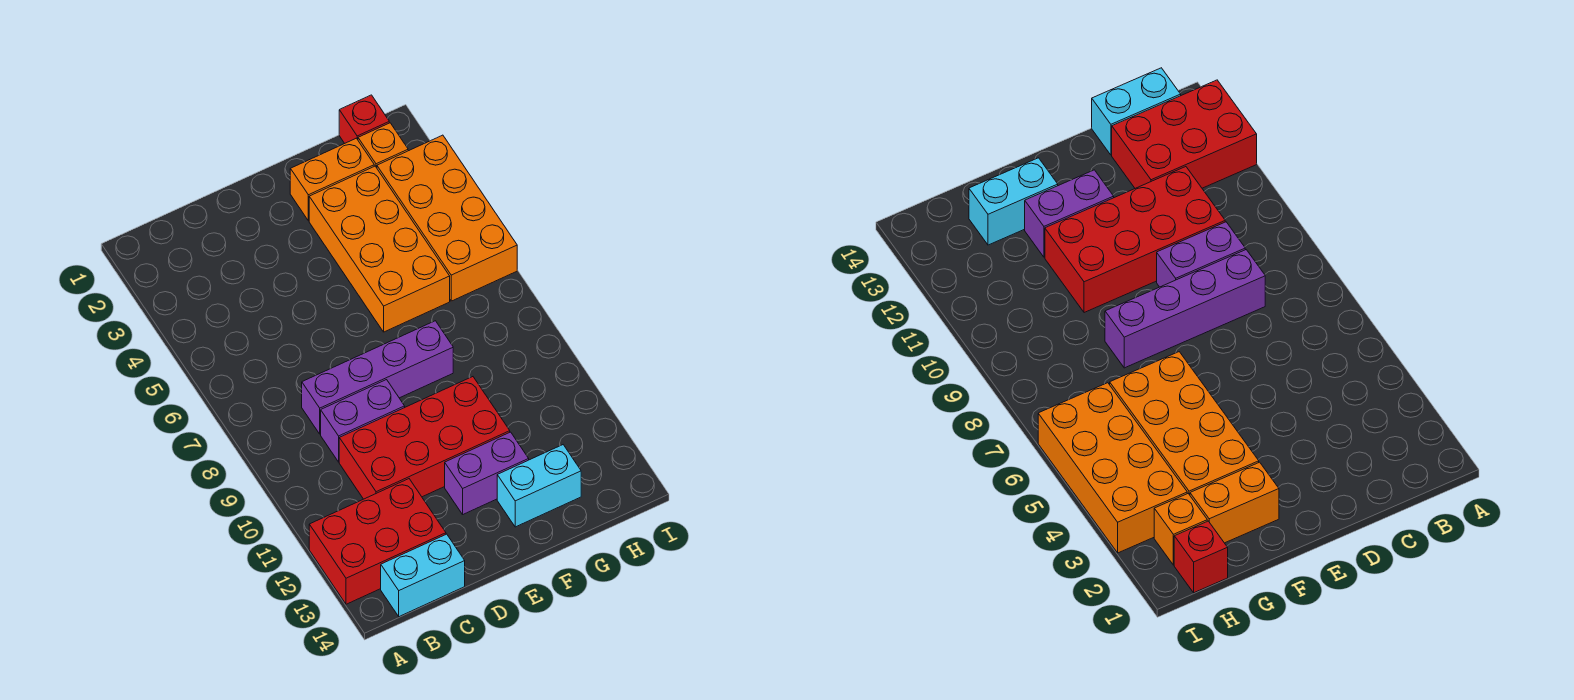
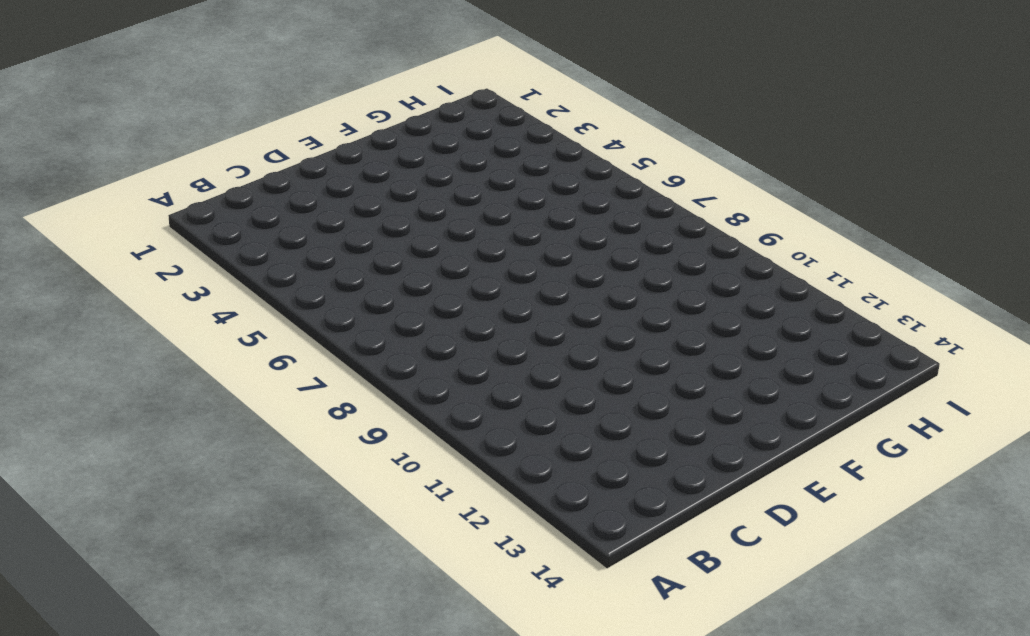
none -> red brick A12:C13 level 1
none -> cyan brick B14:C14 level 1
none -> purple brick C8:F8 level 1

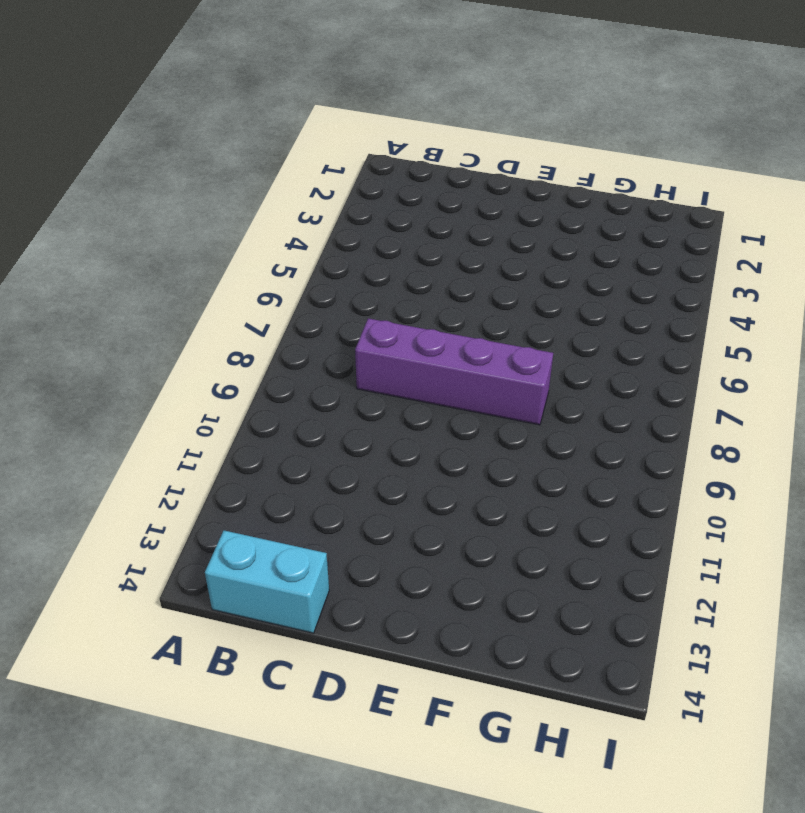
none -> red brick A12:C13 level 1
none -> purple brick C9:D9 level 1
none -> red brick C10:F11 level 1

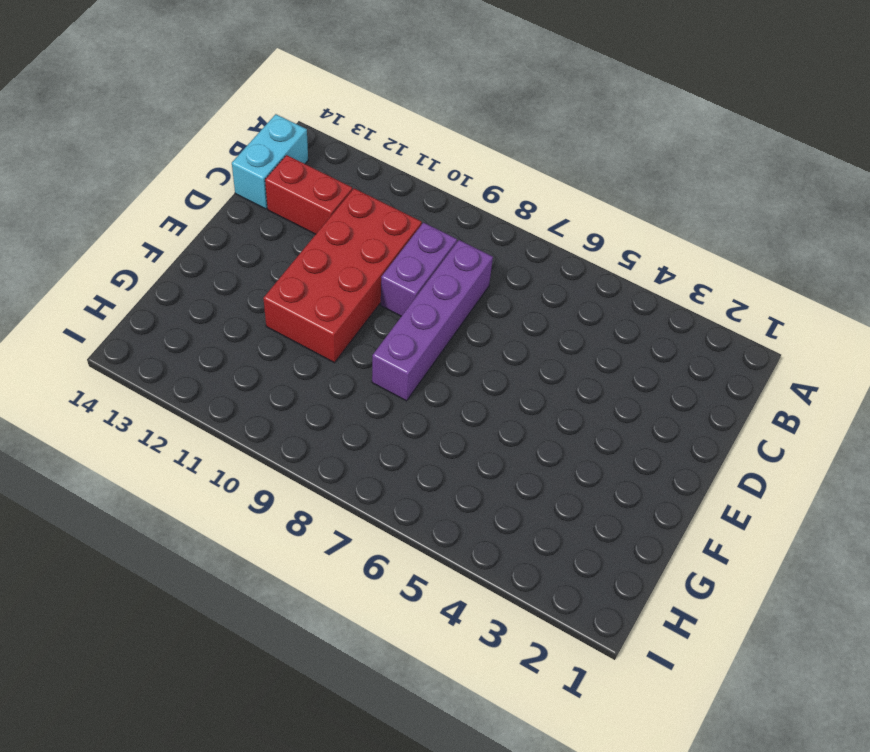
red brick C12:C13 level 1 -> red brick A12:C13 level 1
none -> purple brick E12:F12 level 1
none -> orange brick F2:G2 level 1
none -> orange brick F3:G6 level 1

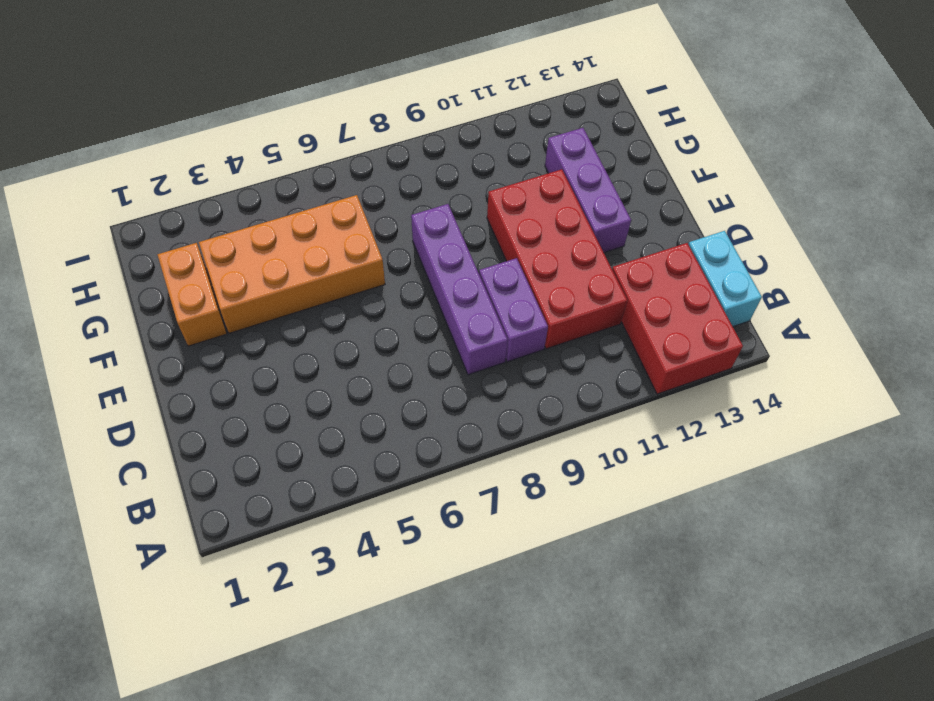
purple brick E12:G12 level 1 -> purple brick E12:F12 level 1
none -> cyan brick F13:G13 level 1
none -> red brick H1 level 1
none -> orange brick H2 level 1

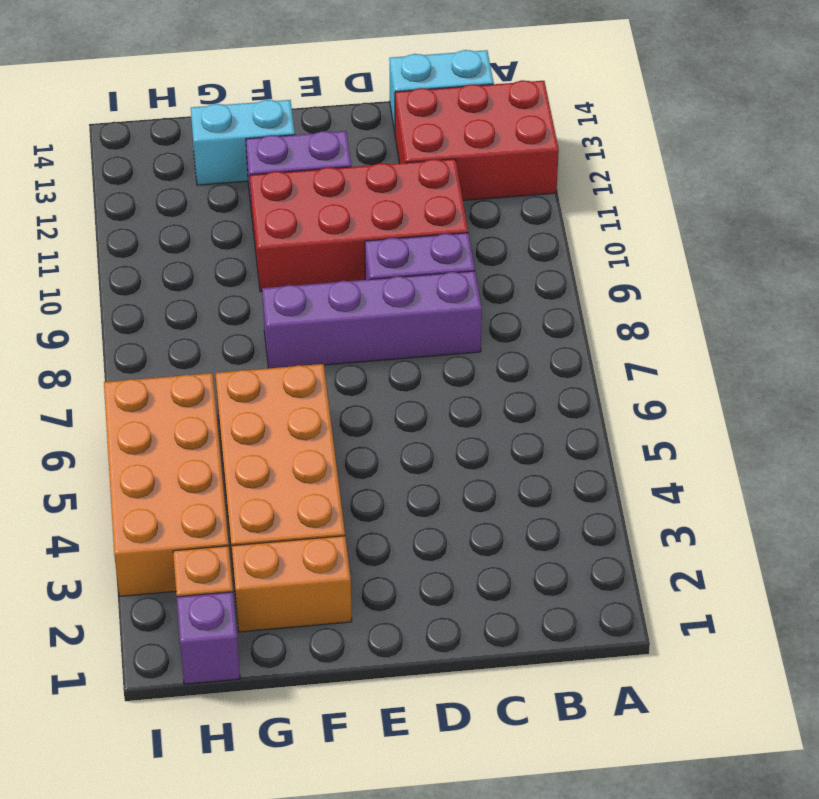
purple brick H1 level 1 -> red brick H1 level 1

